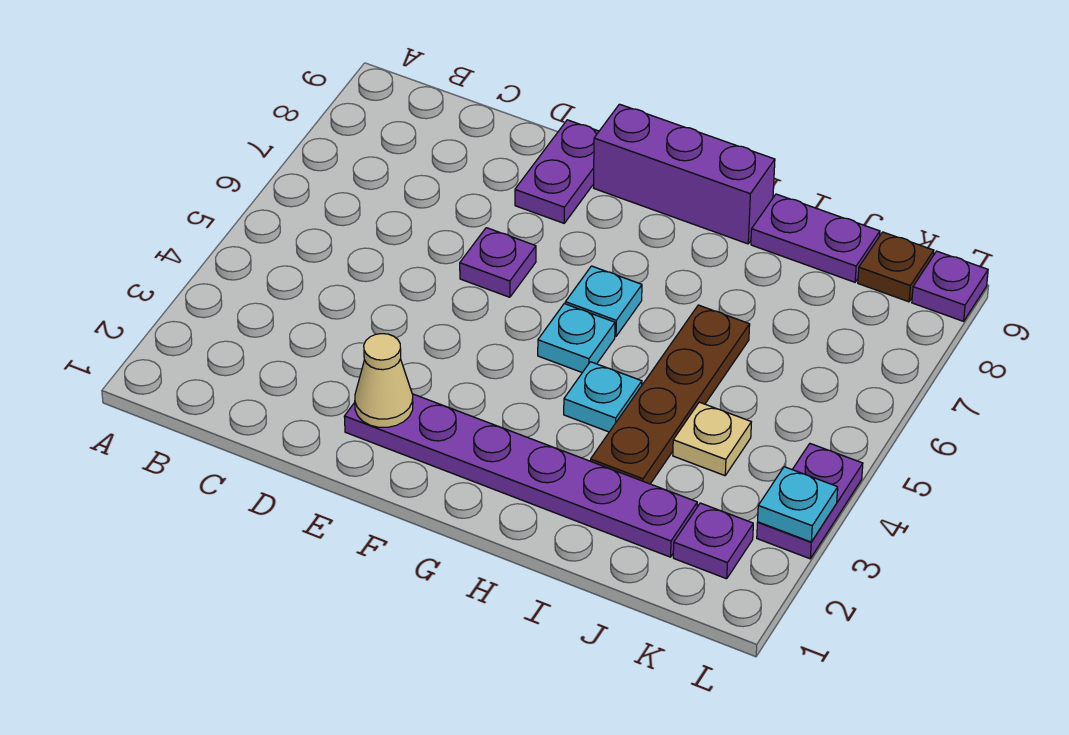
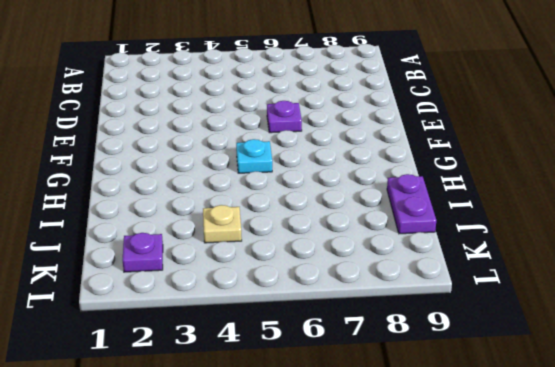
none -> purple plate E2:J2 level 1
none -> purple plate E8:E9 level 1
none -> purple brick F9:H9 level 1

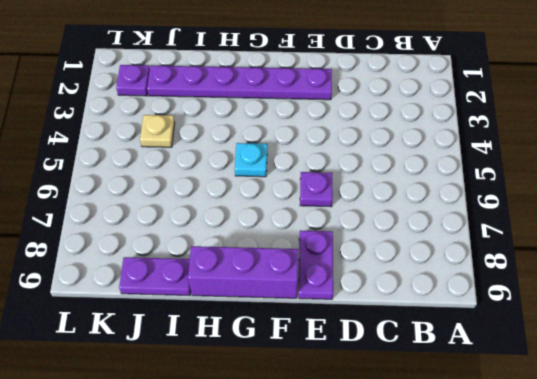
none -> cyan plate G6 level 1
none -> cyan plate H4 level 1
none -> brown plate I3:I6 level 1

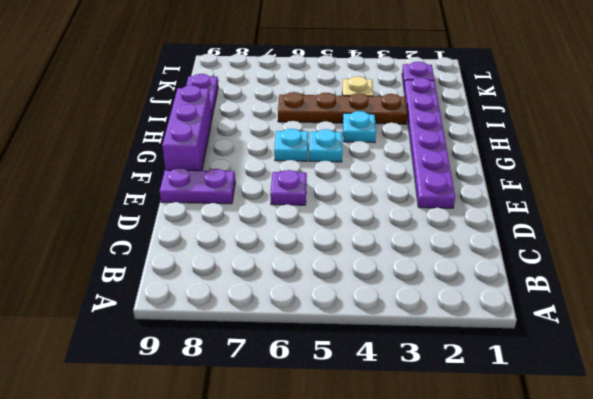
none -> brown plate K9 level 1
none -> purple plate L3:L4 level 1
none -> purple plate L9 level 1

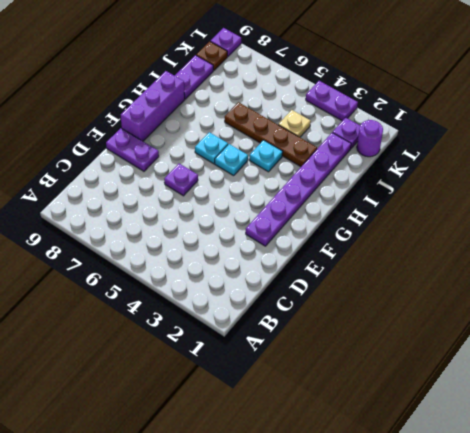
purple round brick K1 level 1 -> none
none -> tan cone E2 level 2
none -> cyan plate L3 level 2

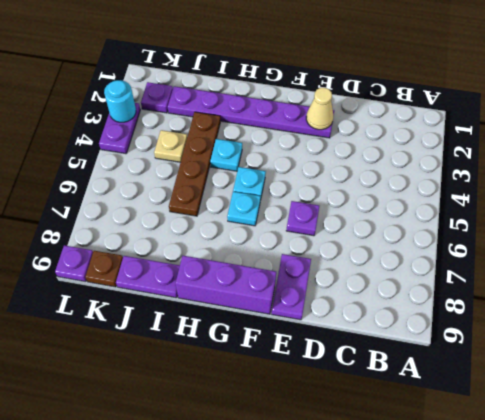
cyan round brick L3 level 2 -> cyan plate L3 level 2

